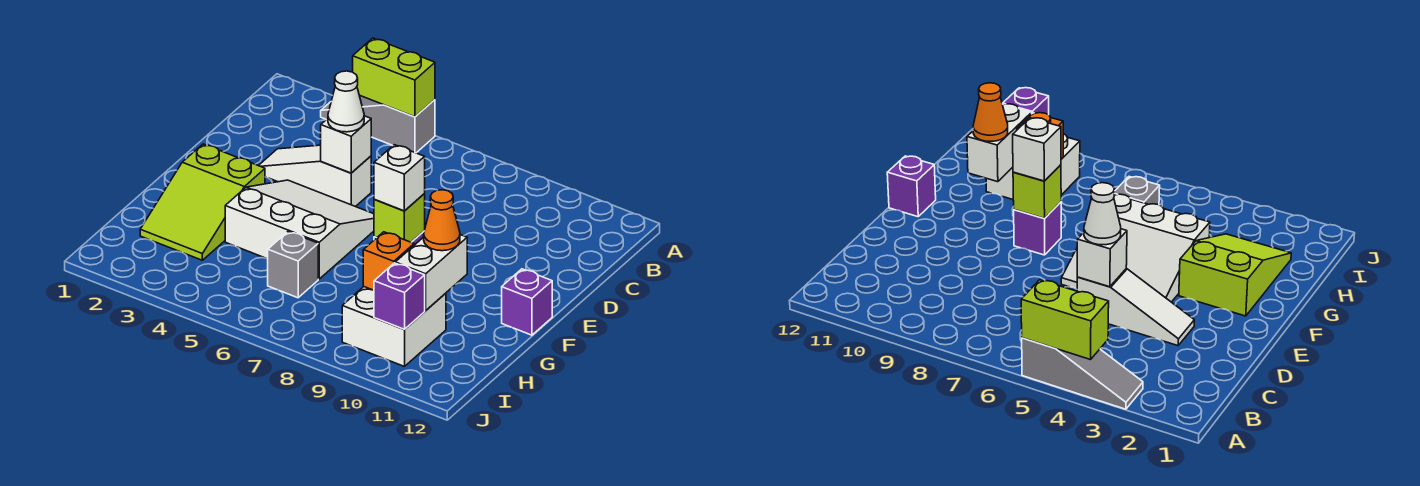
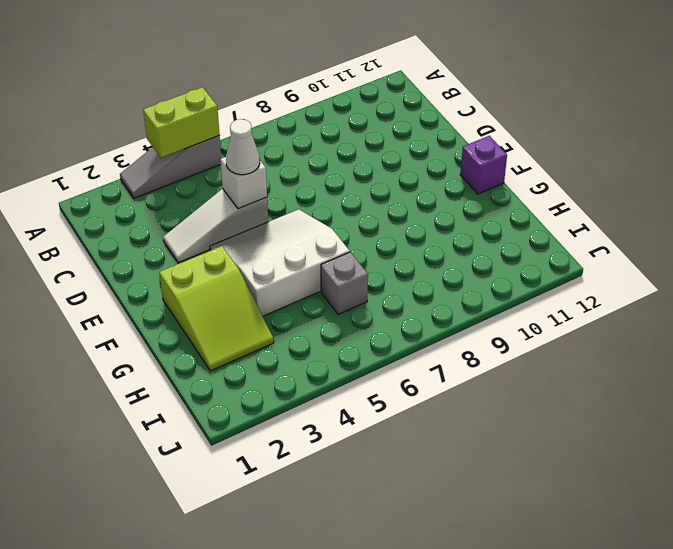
none -> purple brick F8 level 1
none -> white brick H9:I10 level 1
none -> lime brick F8 level 2

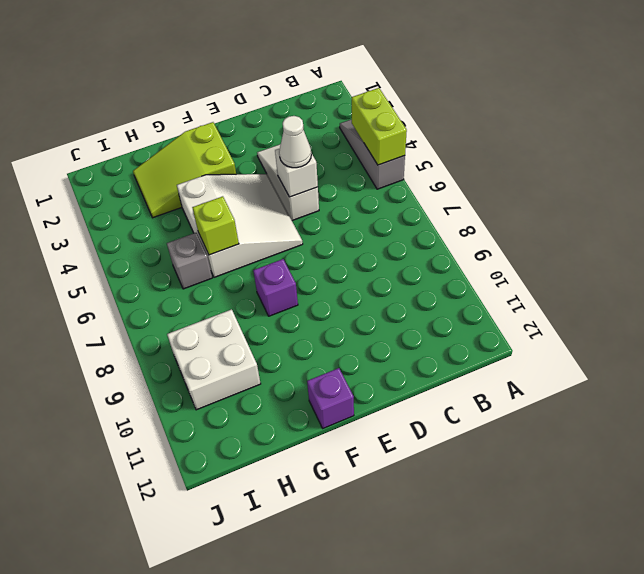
lime brick G6 level 2 -> lime brick F8 level 2
none -> white brick G10:H10 level 2
none -> orange brick H9 level 2
none -> purple brick I10 level 2

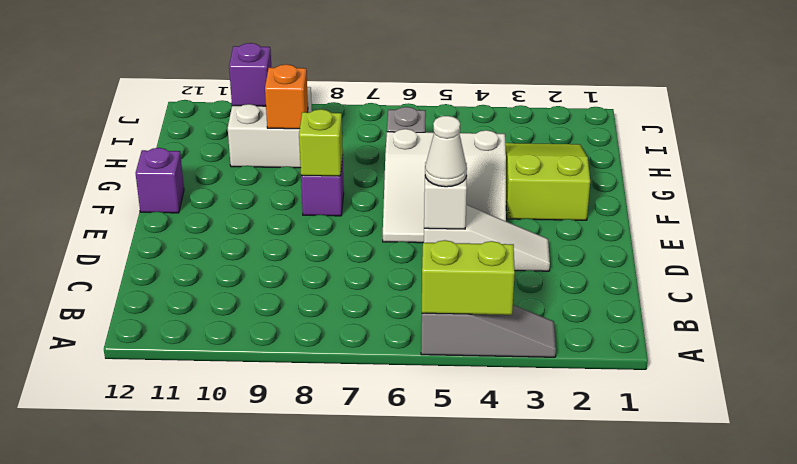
none -> white brick G10:H10 level 2
none -> white brick F8 level 3
none -> orange cone G10 level 3

